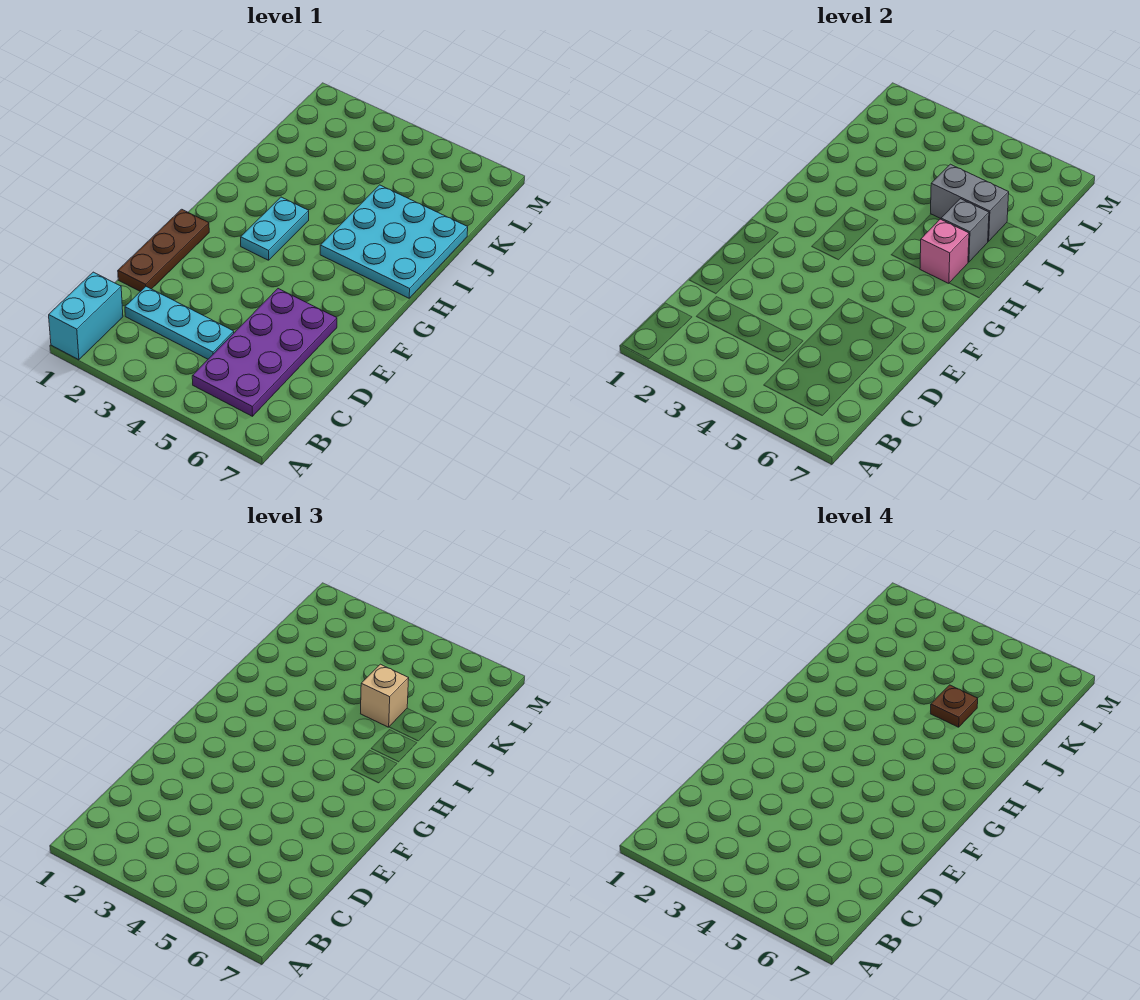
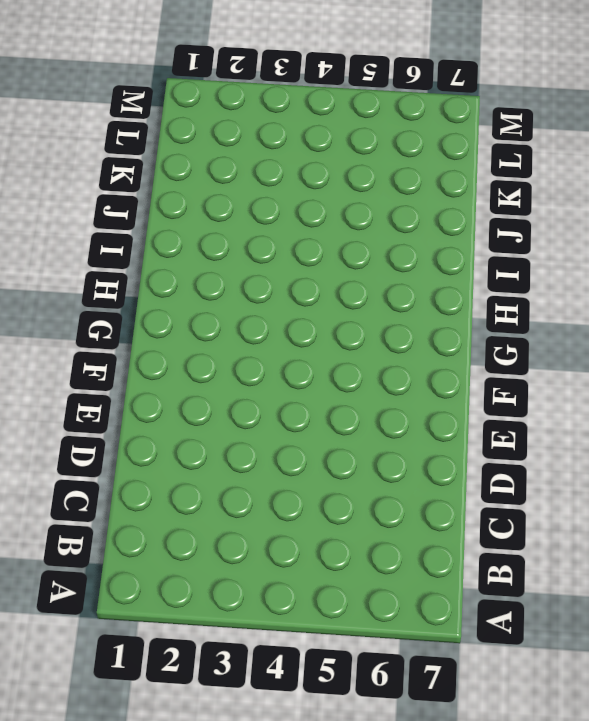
none -> cyan brick A1:B1 level 1
none -> purple plate B5:E6 level 1

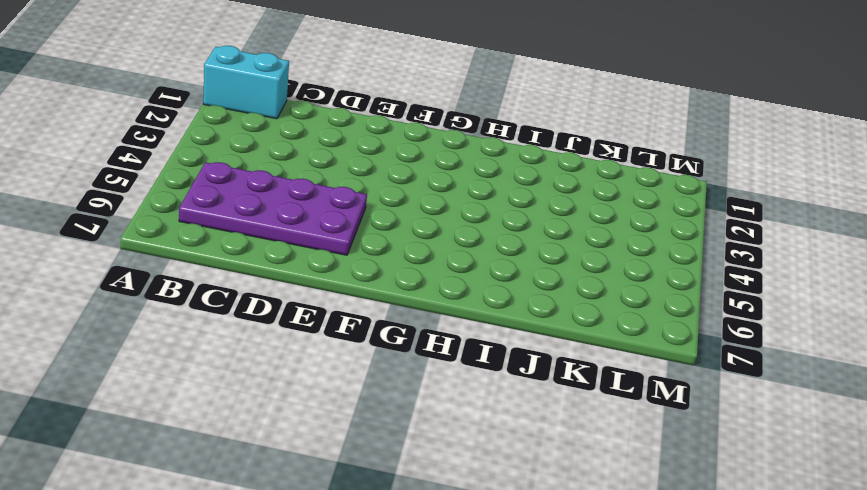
none -> cyan plate C2:C4 level 1
none -> brown plate D1:F1 level 1

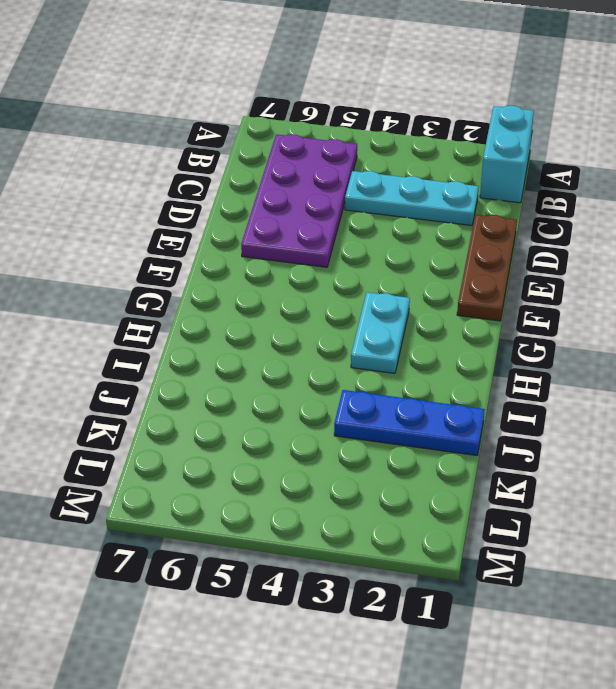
blue plate J1:J3 level 1 -> none
none -> cyan plate H5:J7 level 1
none -> pink brick H6 level 2

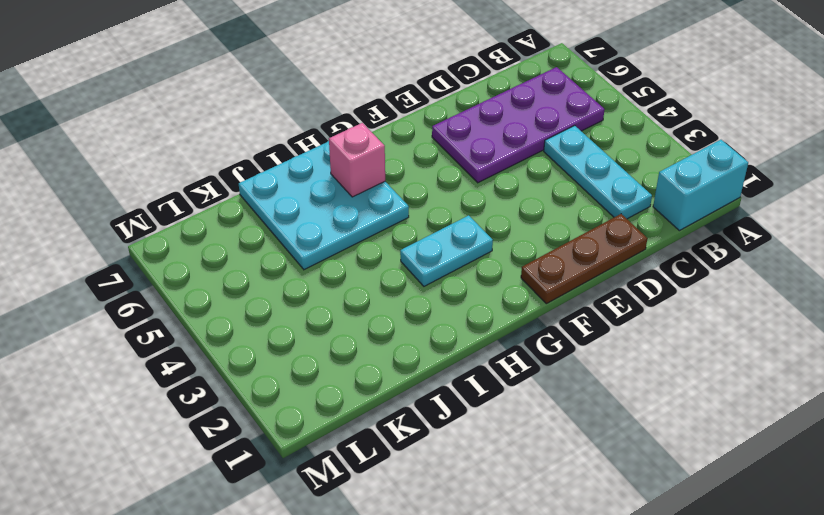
none -> grey brick I6 level 2
none -> grey brick J5:J6 level 2

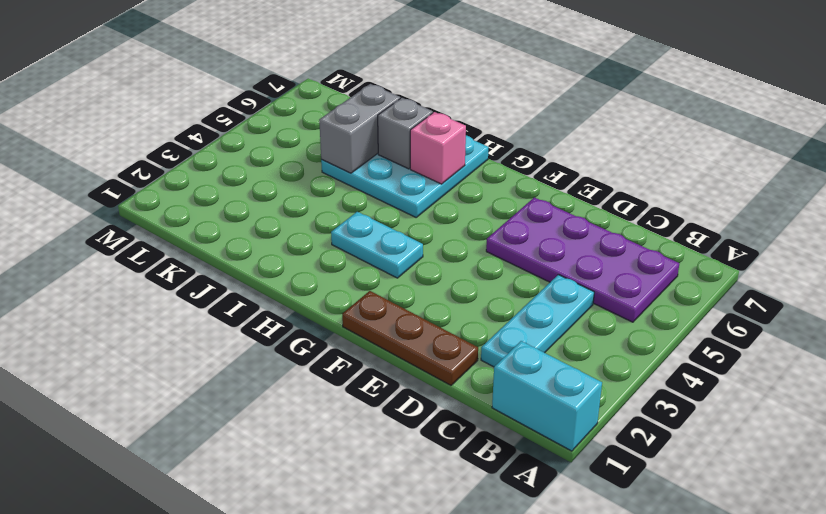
none -> tan brick J5 level 3
none -> brown plate J5 level 4

